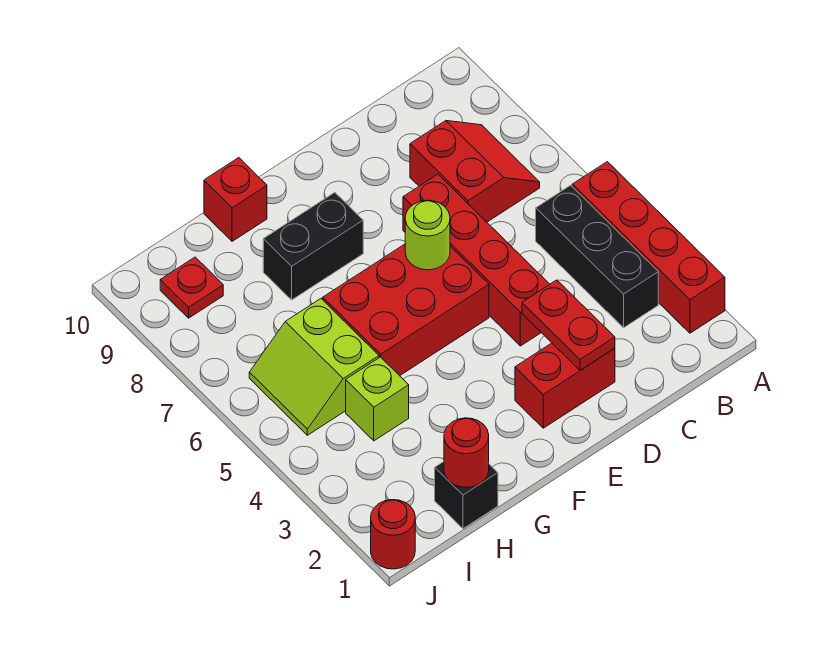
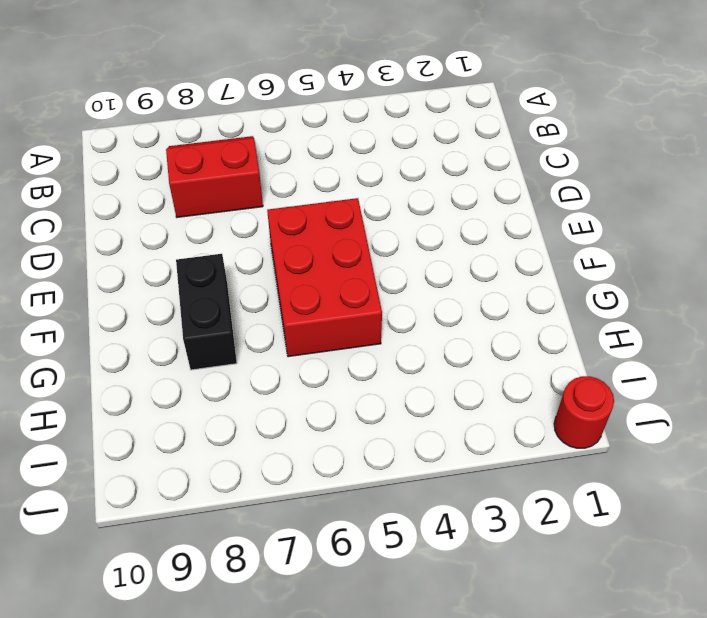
none -> red brick A2:A5 level 1
none -> black brick B3:B5 level 1
none -> red brick D2:E2 level 1

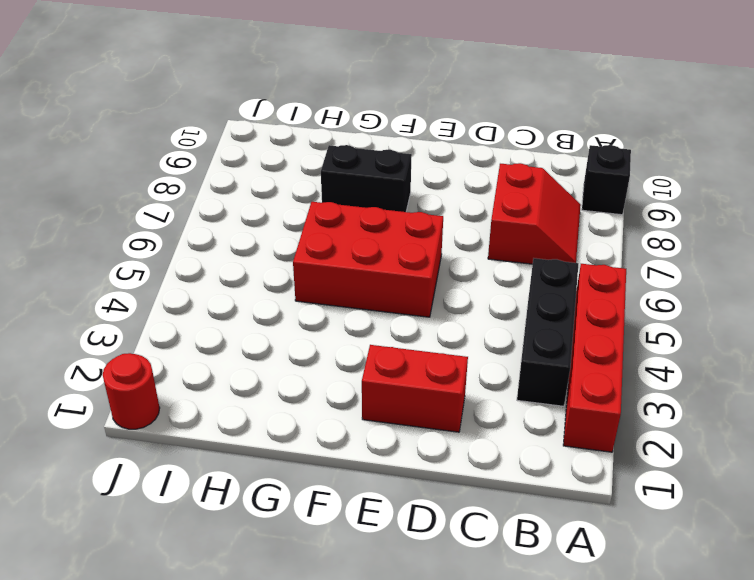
black brick A9 level 1 -> black brick H1 level 1
none -> red brick D4:D7 level 1
none -> red brick G10 level 1
none -> lime brick H4 level 1

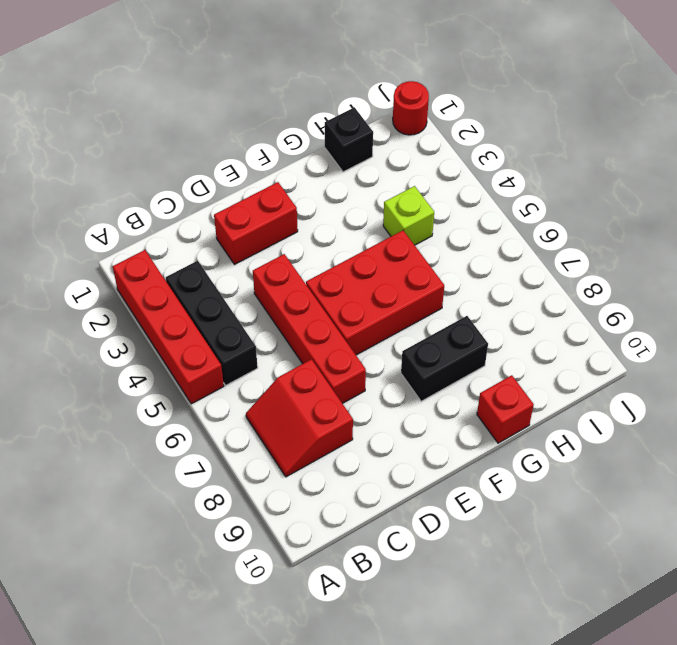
none -> lime slope H5:I6 level 1 top H
none -> red plate I9 level 1
none -> red plate D2:D3 level 2

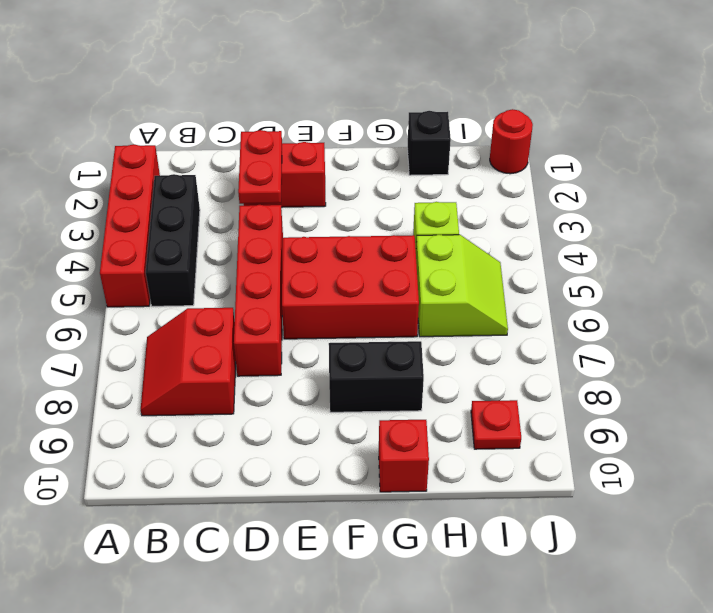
none -> lime round brick E6 level 2
none -> red round brick H1 level 2

